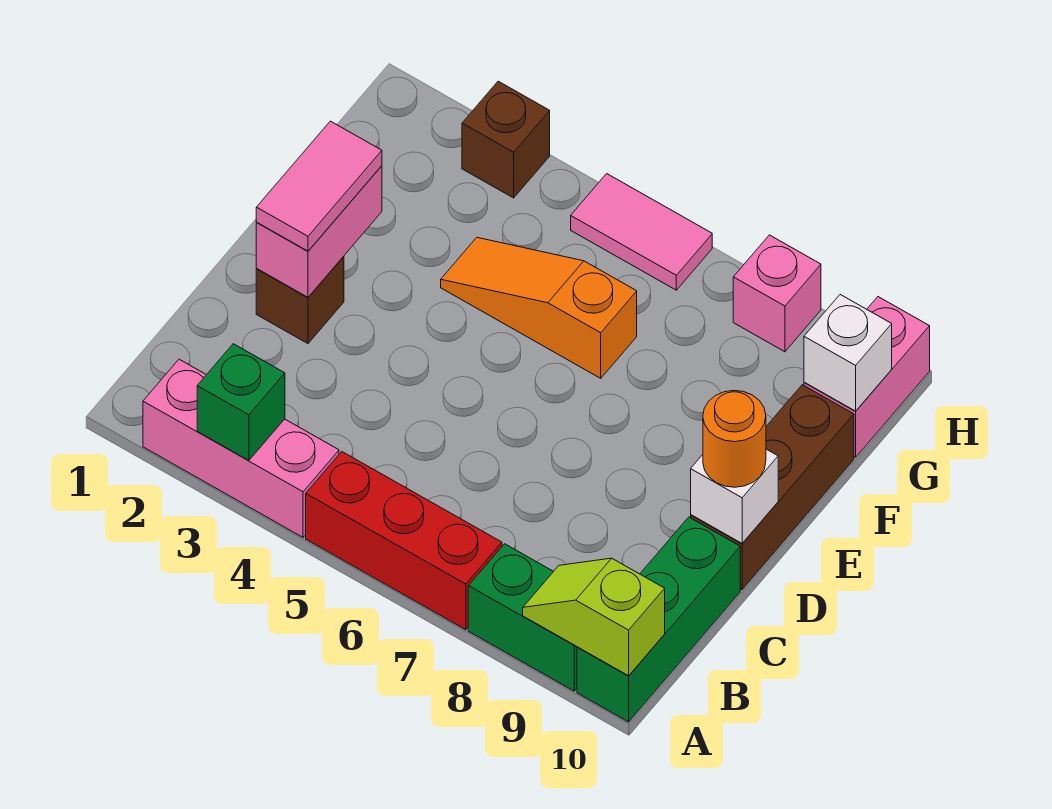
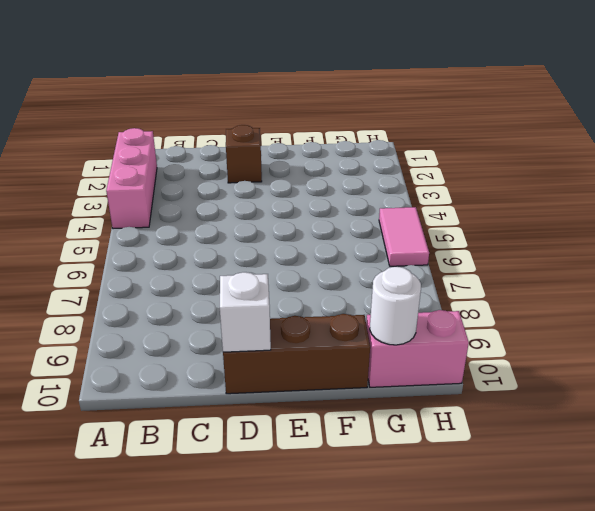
white round brick G10 level 2 -> white brick G10 level 2
none -> red brick A5:A7 level 1
none -> green brick A8:A9 level 1
none -> green brick A10:C10 level 1

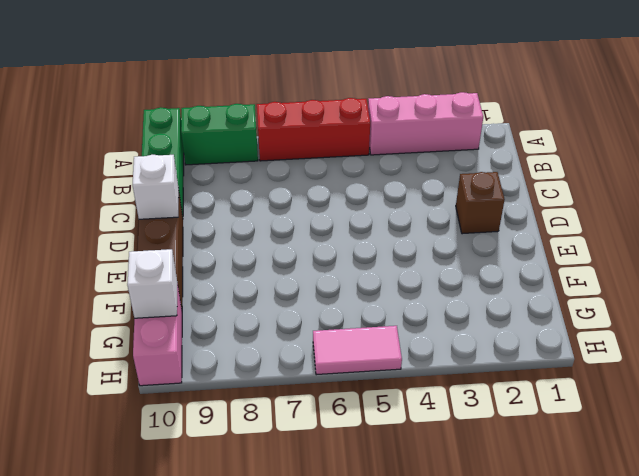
none -> orange slope F4:F6 level 1 top 6
none -> brown brick H3 level 1
none -> pink brick H8 level 1

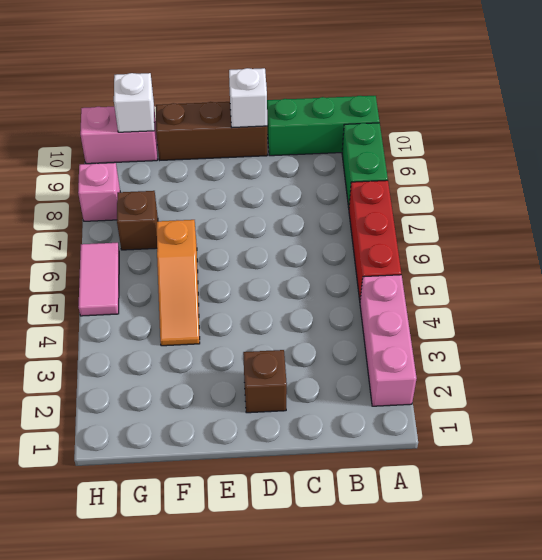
brown brick G7 level 1 -> brown brick H3 level 1
none -> green brick A3 level 2
none -> lime slope A9:A10 level 2 top 10
none -> pink brick D2:E2 level 2

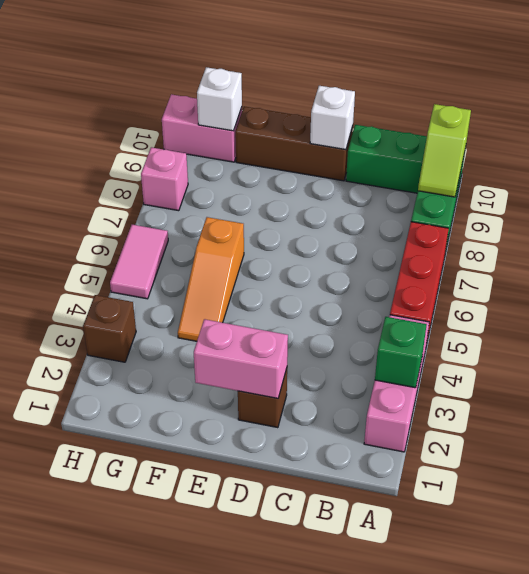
none -> pink tile D2:E2 level 3
none -> orange round brick D10 level 3

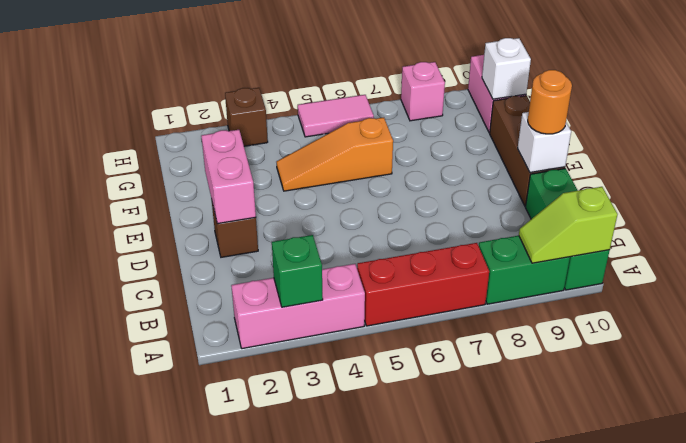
none -> pink tile D2:E2 level 3

